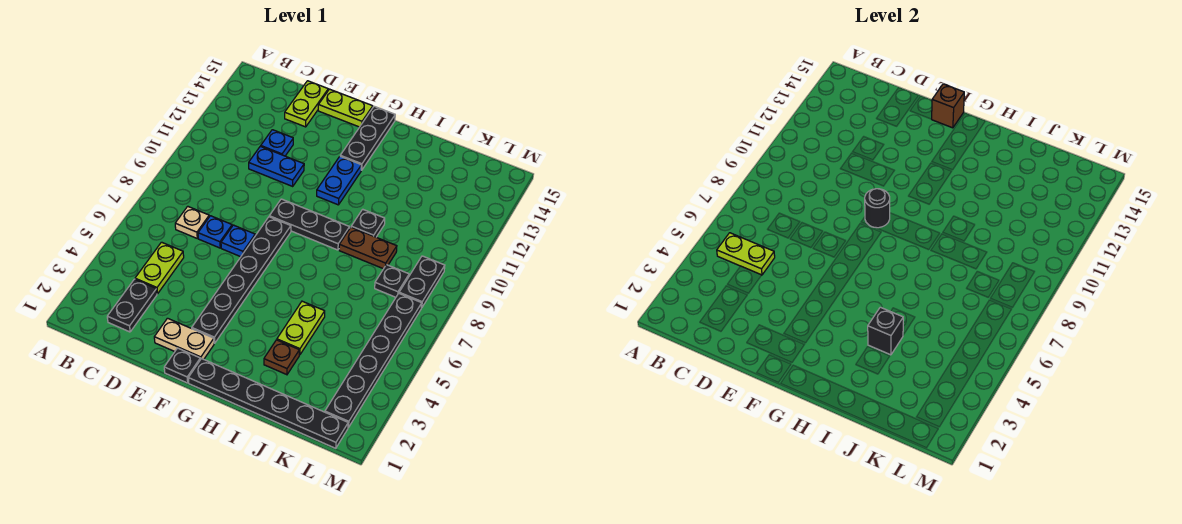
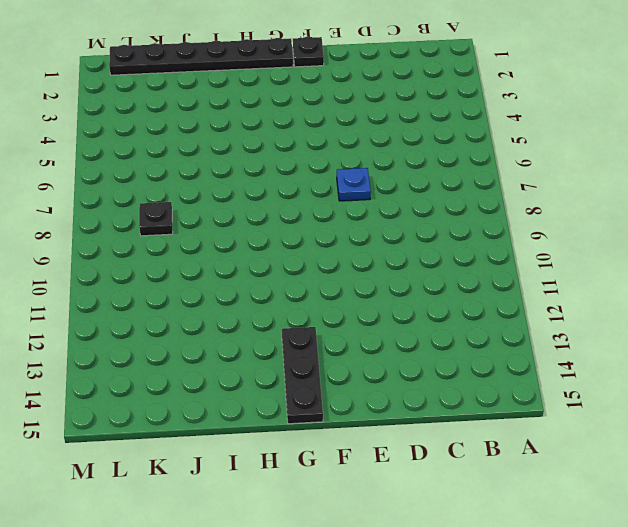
none -> black plate C2:C3 level 1
none -> lime plate C4:C5 level 1
none -> tan plate C7 level 1

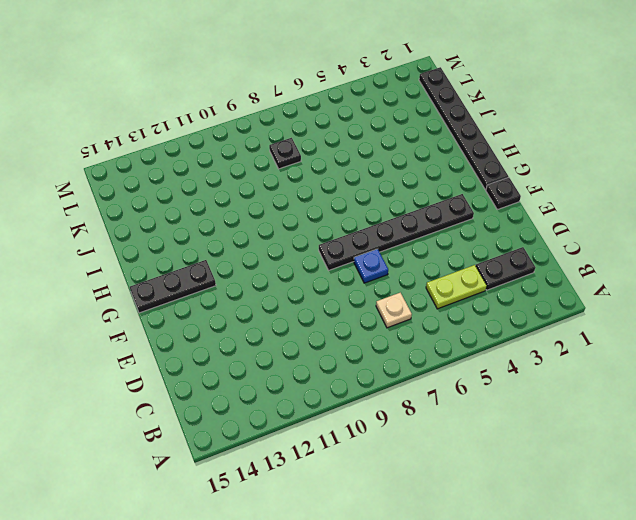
none -> blue plate D7 level 1
none -> blue plate D11:E11 level 1
none -> blue plate D12 level 1

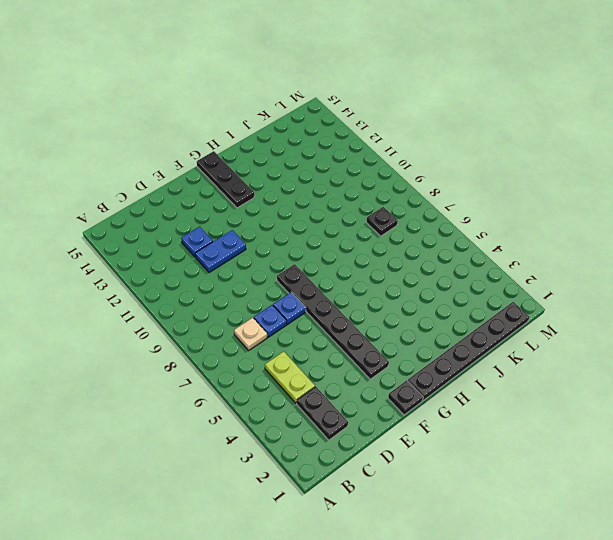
none -> lime plate D14:D15 level 1
none -> tan plate E2:F2 level 1
none -> lime plate E15:F15 level 1

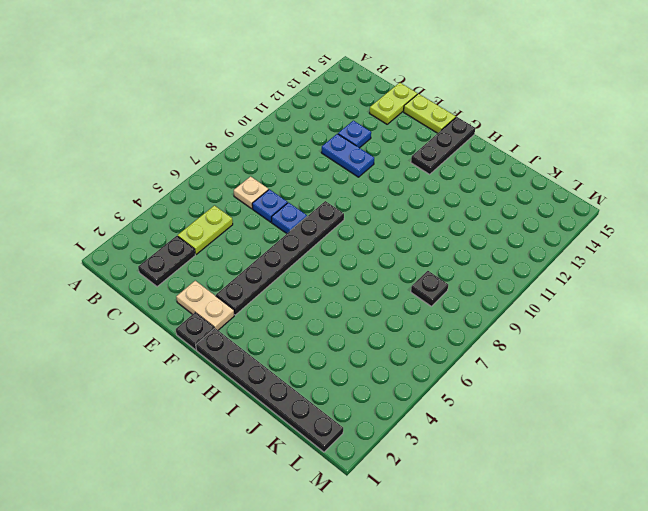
none -> black plate F9:H9 level 1
none -> blue plate G11:G12 level 1
none -> brown plate I3 level 1

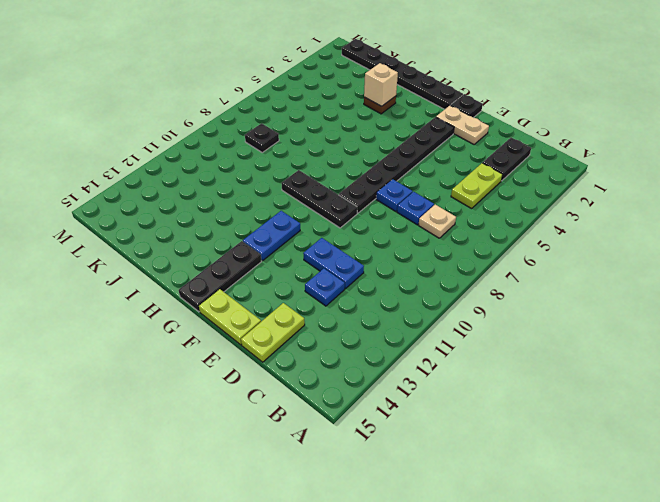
tan brick I3 level 2 -> none
none -> lime plate I4:I5 level 1
none -> brown plate I9:J9 level 1
none -> black plate I10 level 1

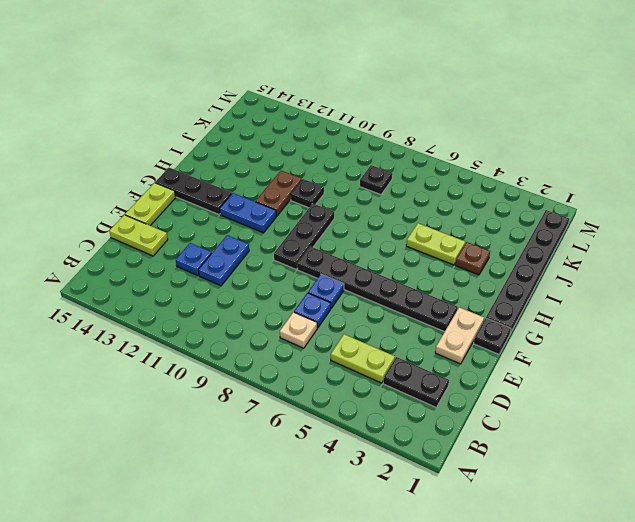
brown plate H11:I11 level 1 -> brown plate I9:J9 level 1
none -> black plate L2:L7 level 1
none -> black plate L8:L9 level 1
none -> lime plate B5:C5 level 2

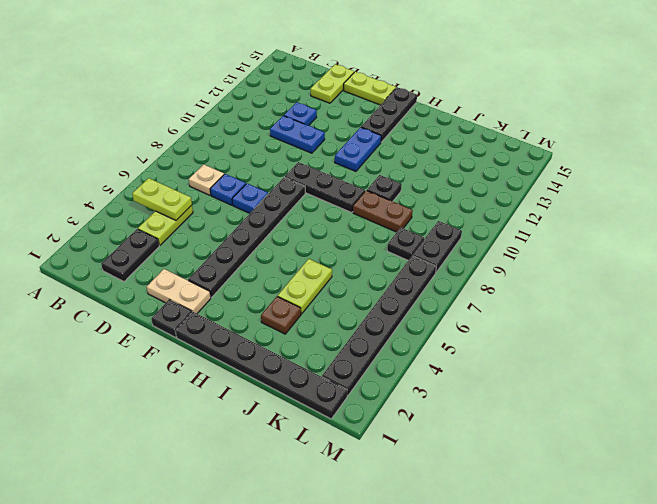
none -> black round brick F9 level 2
none -> brown brick F15 level 2
none -> black brick I4 level 2

